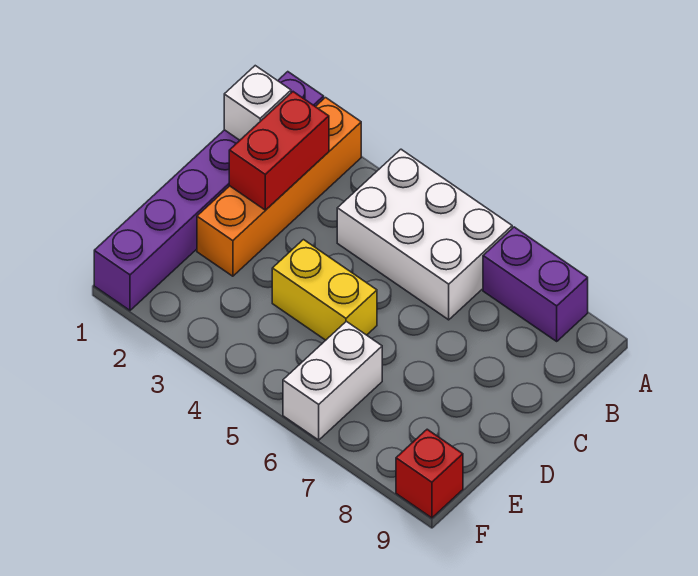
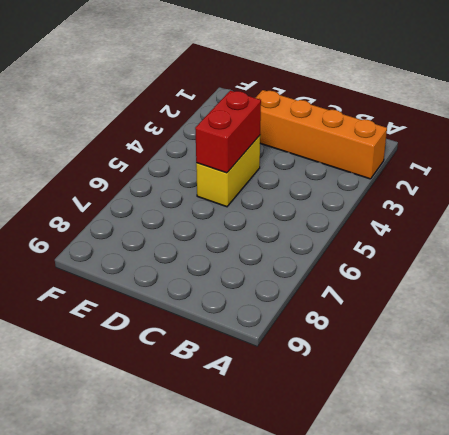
red brick D4:D5 level 2 -> red brick B2:C2 level 2
none -> purple brick A1:F1 level 1
none -> white brick A4:B6 level 1

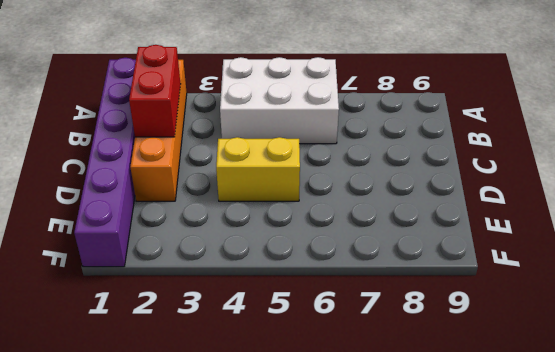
none -> purple brick A7:A8 level 1
none -> white brick E6:F6 level 1

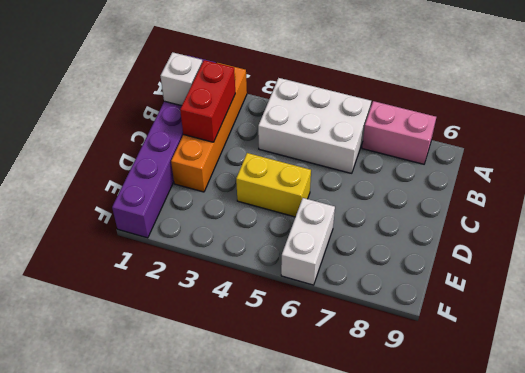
pink brick A7:A8 level 1 -> purple brick A7:A8 level 1
none -> red brick F9 level 1

